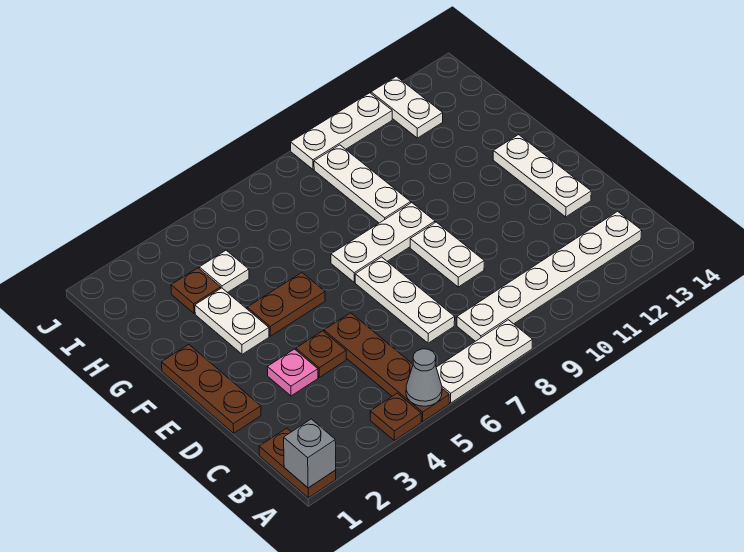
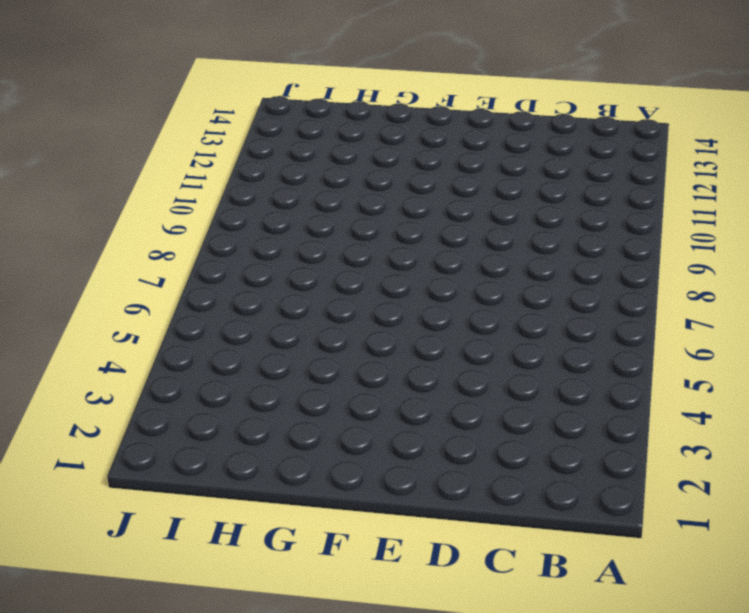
none -> brown plate A1:B1 level 1
none -> brown plate A4 level 1
none -> brown plate A5:D5 level 1

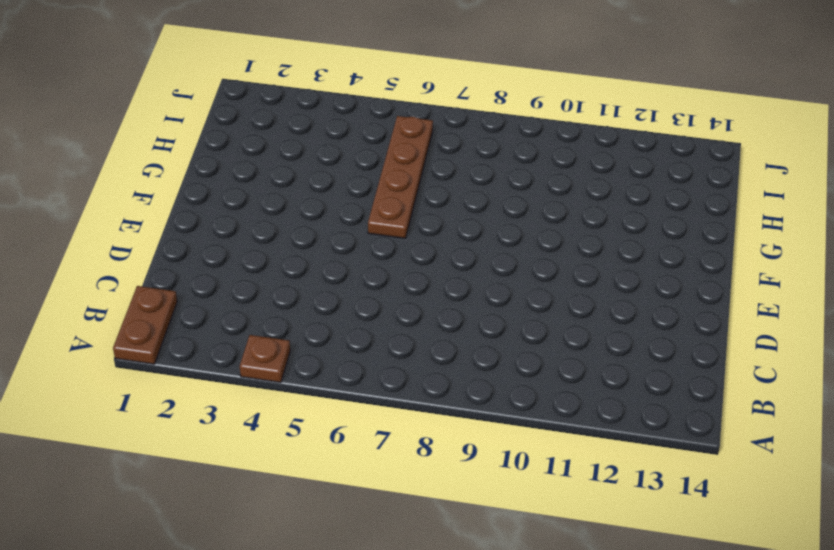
brown plate F6:I6 level 1 -> brown plate A5:D5 level 1
none -> white plate A6:A8 level 1
none -> white plate B8:B13 level 1
none -> white plate C7:E7 level 1

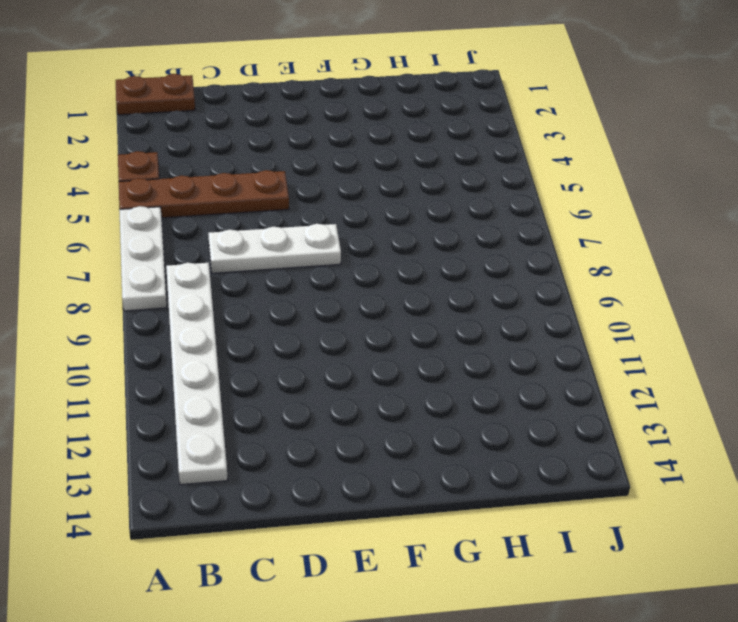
none -> brown plate D1:F1 level 1
none -> pink plate D3 level 1
none -> brown plate D4 level 1

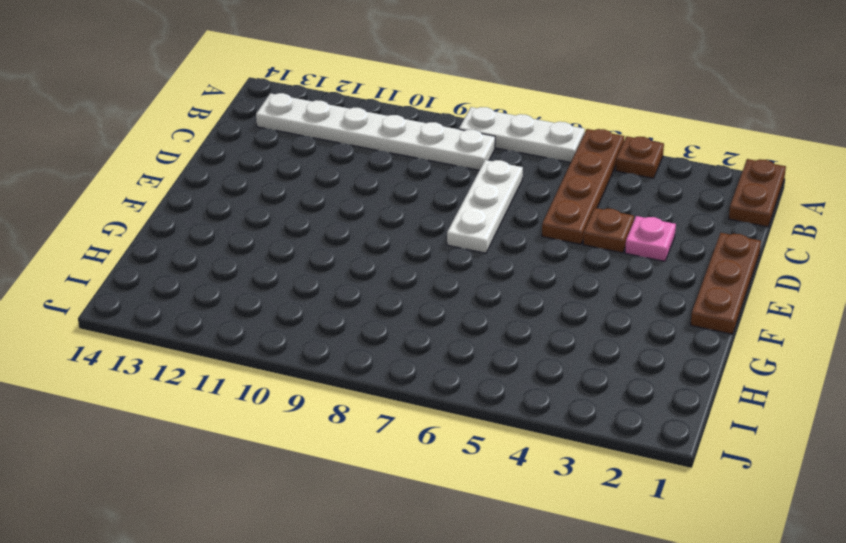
none -> white plate D9:E9 level 1
none -> white plate D13:F13 level 1
none -> white plate F3:G3 level 1

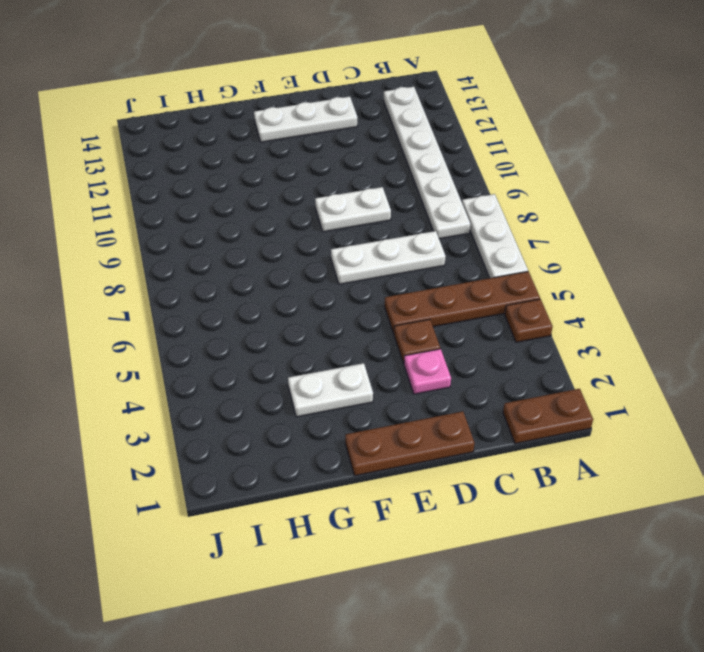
none -> brown plate F4:F5 level 1
none -> white plate F7:F9 level 1
none -> white plate G9:I9 level 1

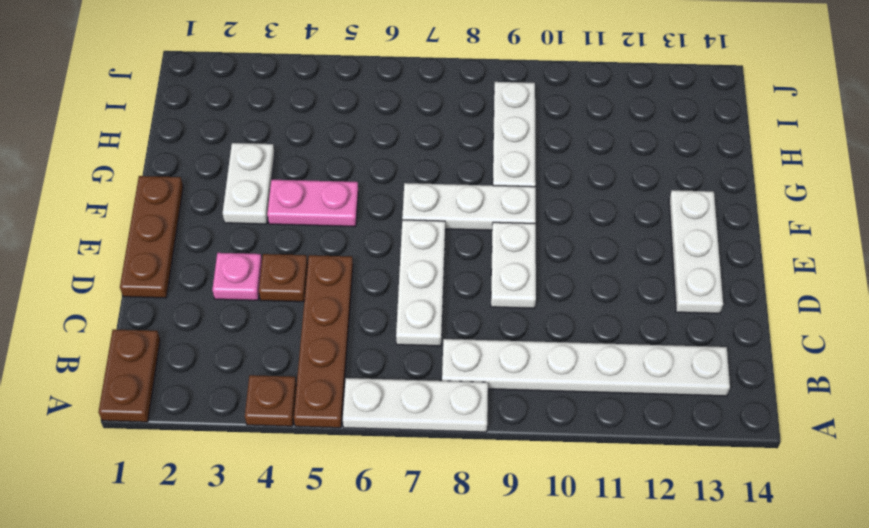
pink plate F4:F5 level 1 -> brown plate F4:F5 level 1
none -> brown plate H3 level 1
none -> white plate H4 level 1
none -> white plate I12:J12 level 1

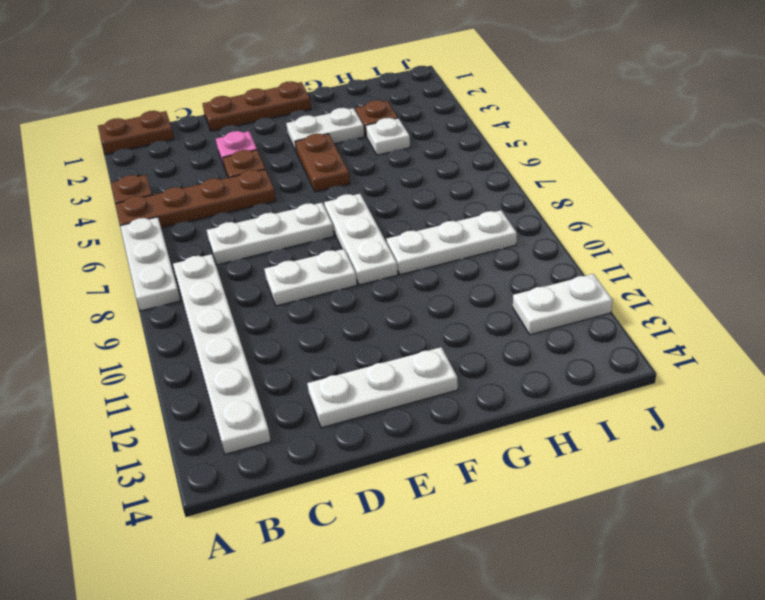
none -> white plate J9:J11 level 1
none -> grey brick A1 level 2
none -> grey cone A5 level 2

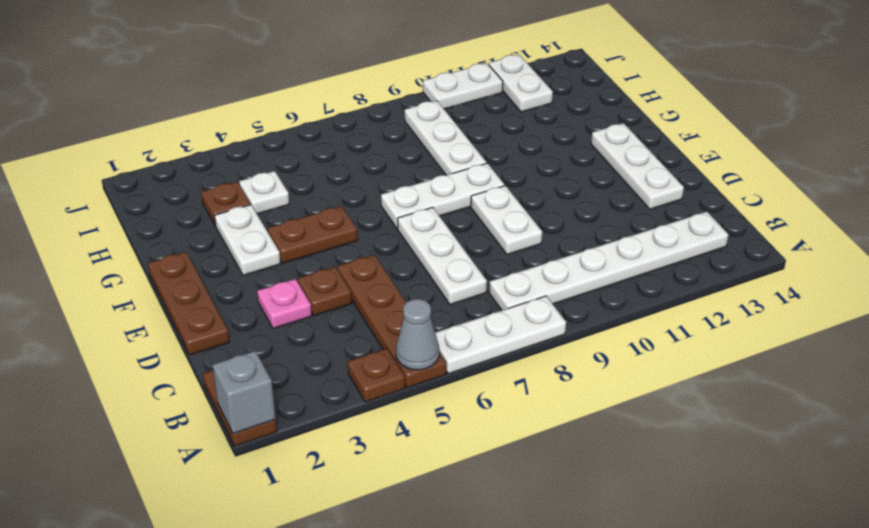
white plate J10:J11 level 1 -> white plate J9:J11 level 1

